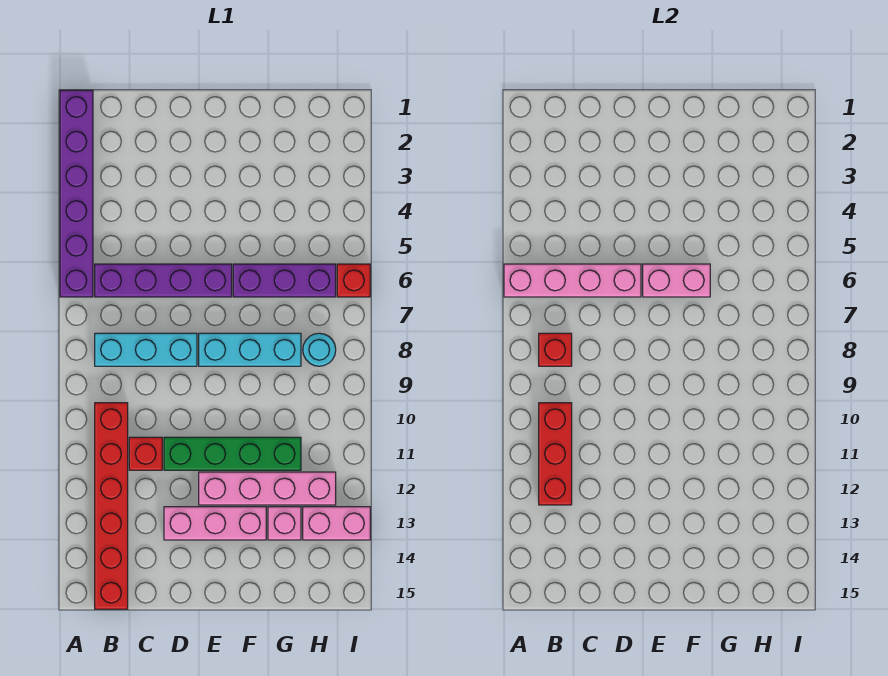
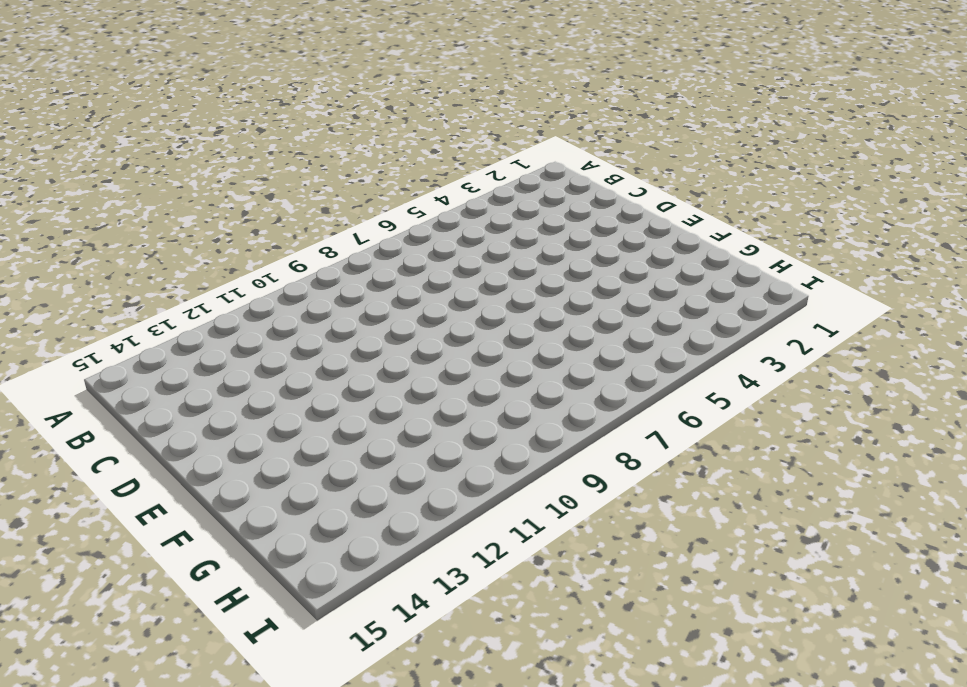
none -> purple brick A1:A6 level 1
none -> purple brick B6:E6 level 1
none -> cyan brick B8:D8 level 1

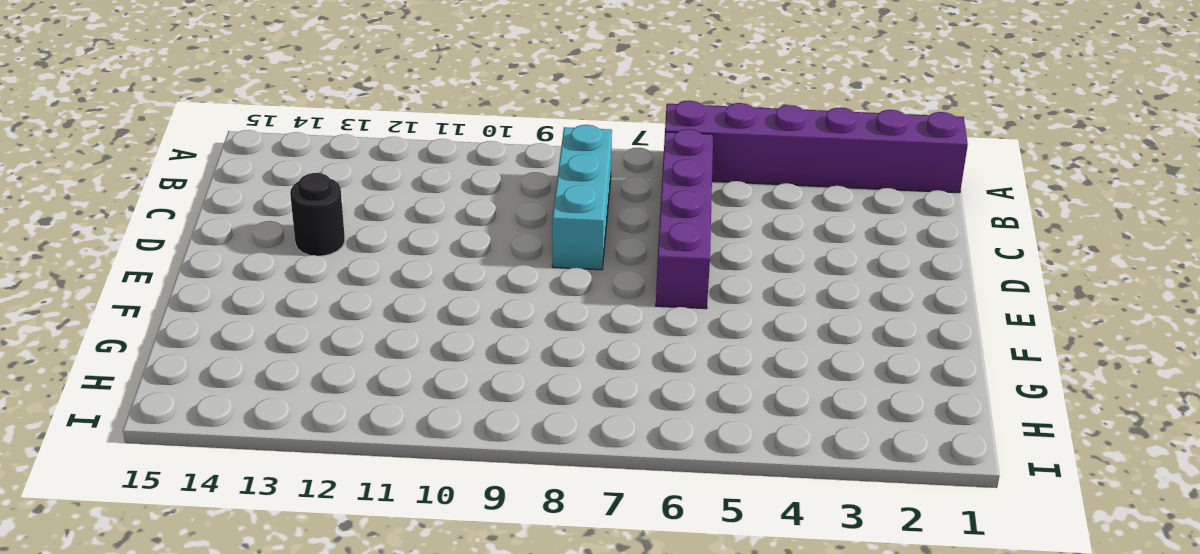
black round brick D13 level 1 -> pink brick D13:F13 level 1
none -> red brick B10:B15 level 1
none -> red brick C11 level 1
none -> green brick D11:G11 level 1

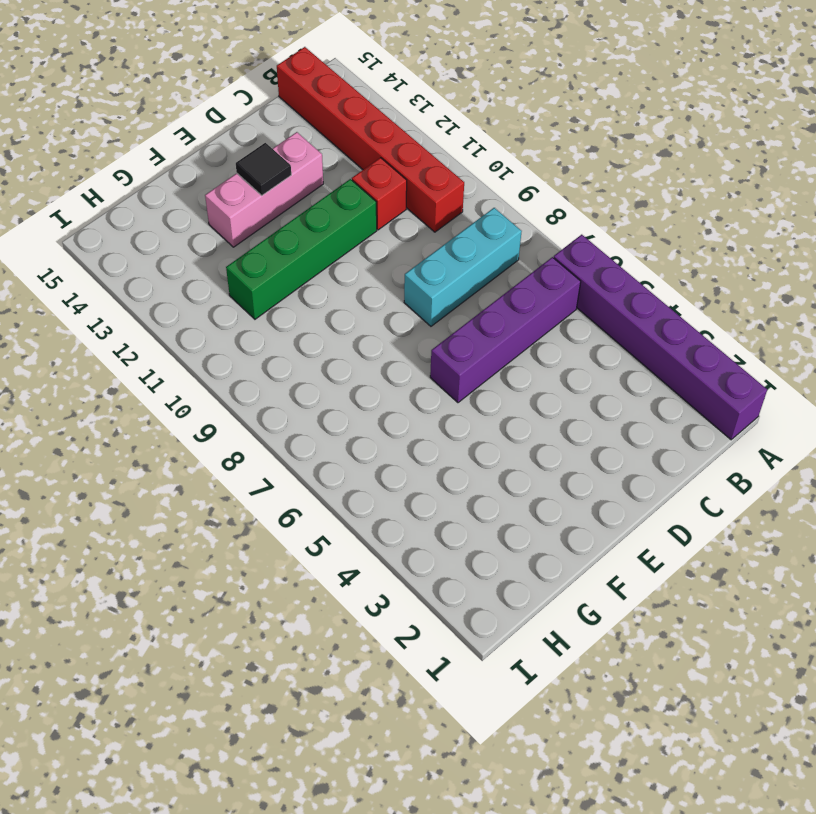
black tile E13 level 2 -> none
none -> cyan brick E8:G8 level 1
none -> pink brick E12:H12 level 1
none -> purple brick F6:H6 level 1

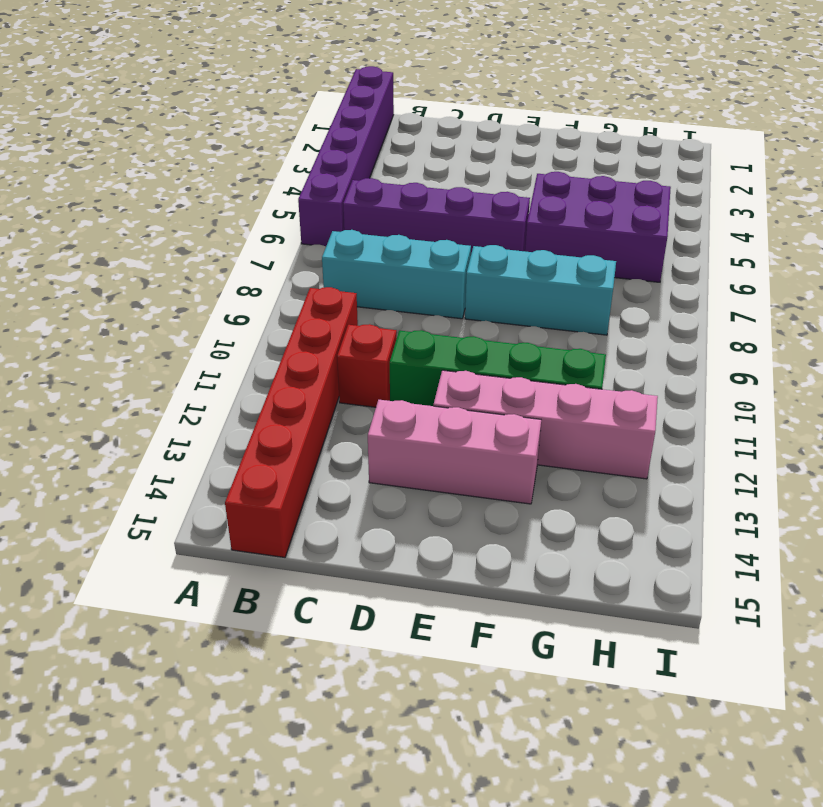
purple brick F5:H6 level 1 -> purple brick F6:H6 level 1
none -> pink brick G13 level 1
none -> cyan round brick H8 level 1
none -> pink brick H13:I13 level 1

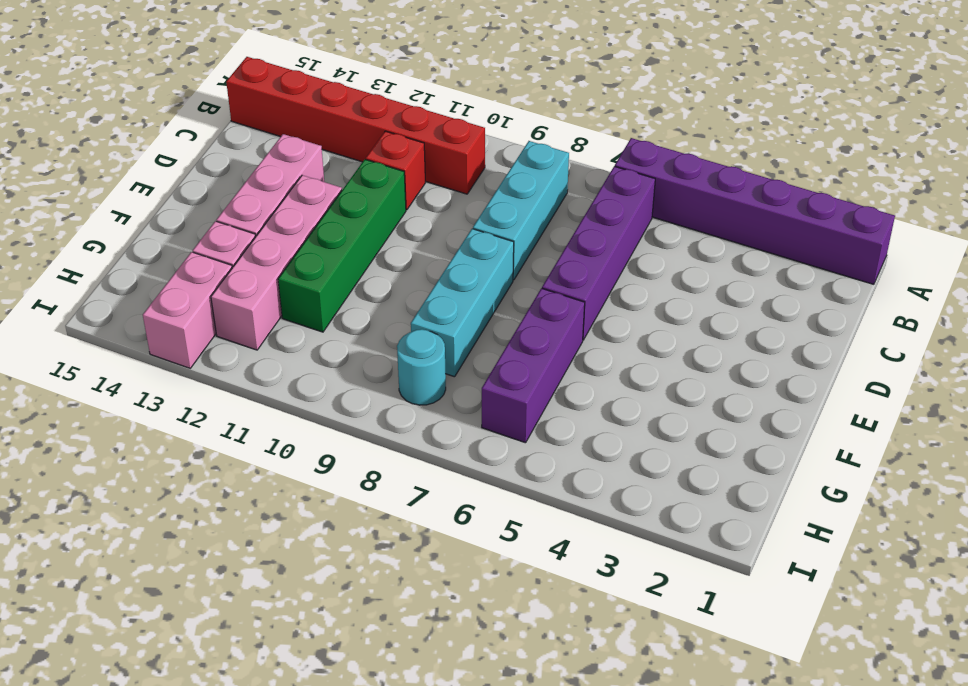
none -> red brick I6 level 1
none -> pink brick A6:D6 level 2
none -> red brick B8 level 2

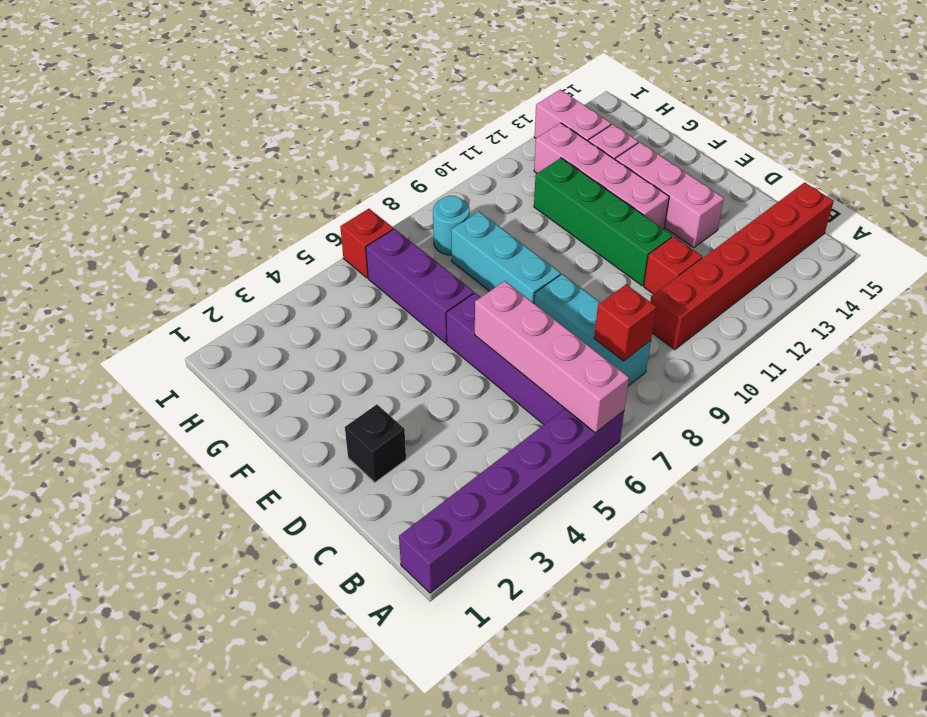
black brick D2 level 1 -> none
none -> red brick B10:B12 level 2
none -> pink brick E6:F6 level 2

